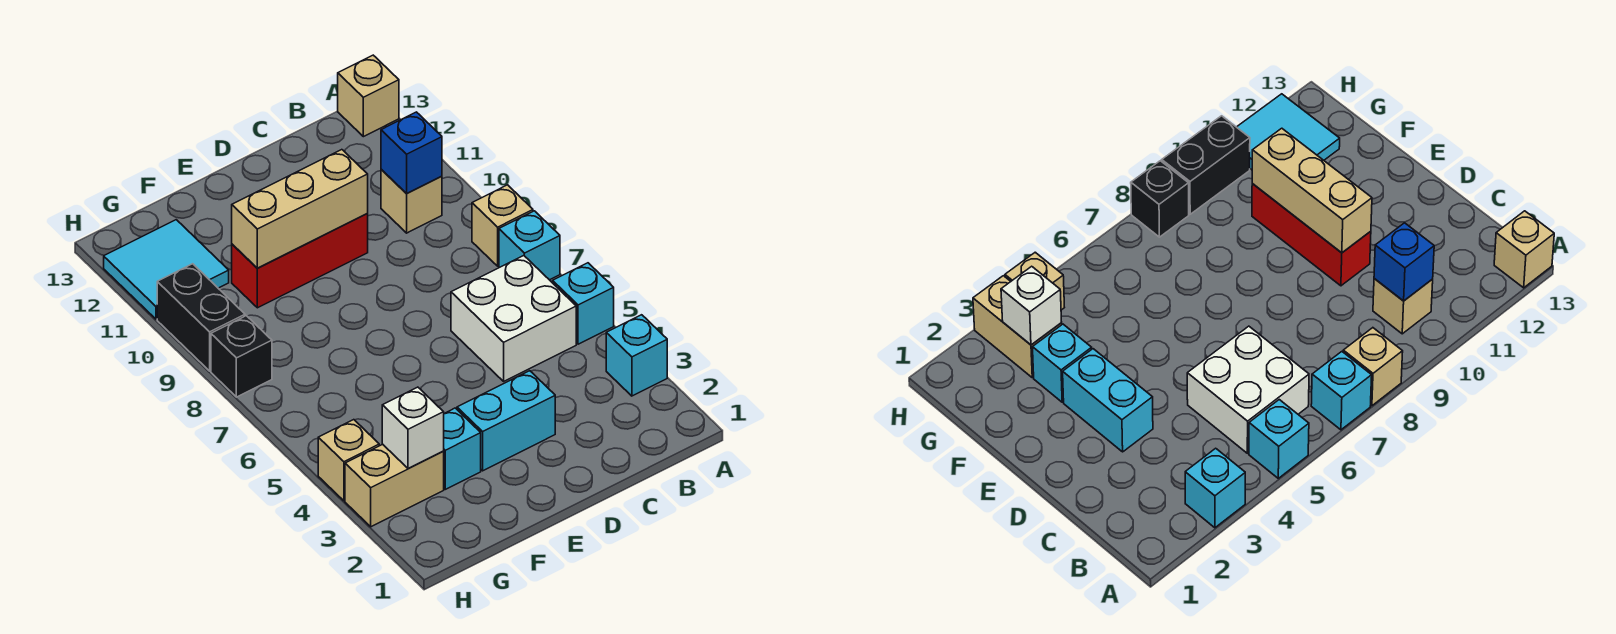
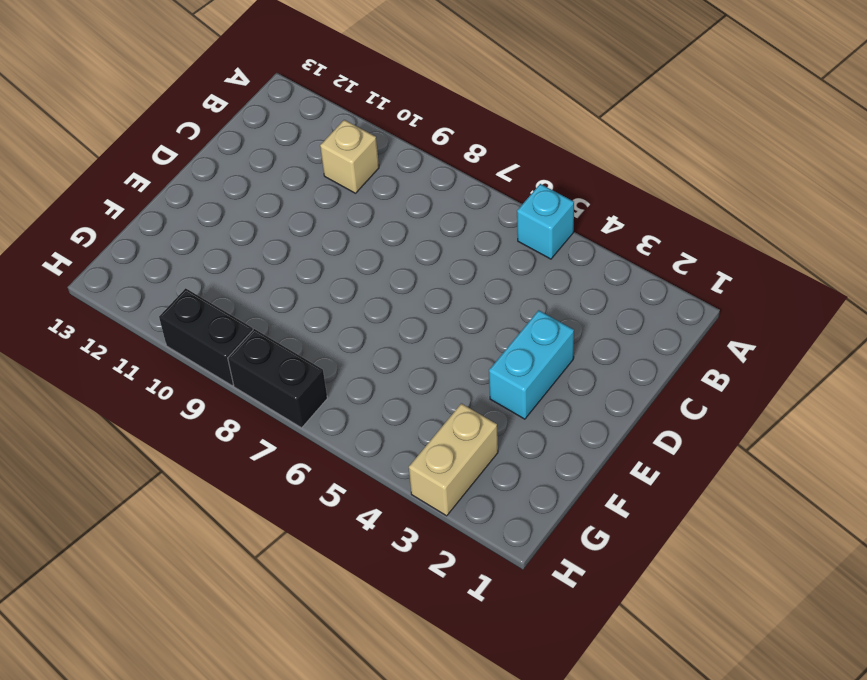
black brick H7:H8 level 1 -> black brick H8 level 1
none -> cyan brick A3 level 1
none -> cyan brick A7 level 1
none -> tan brick A8 level 1

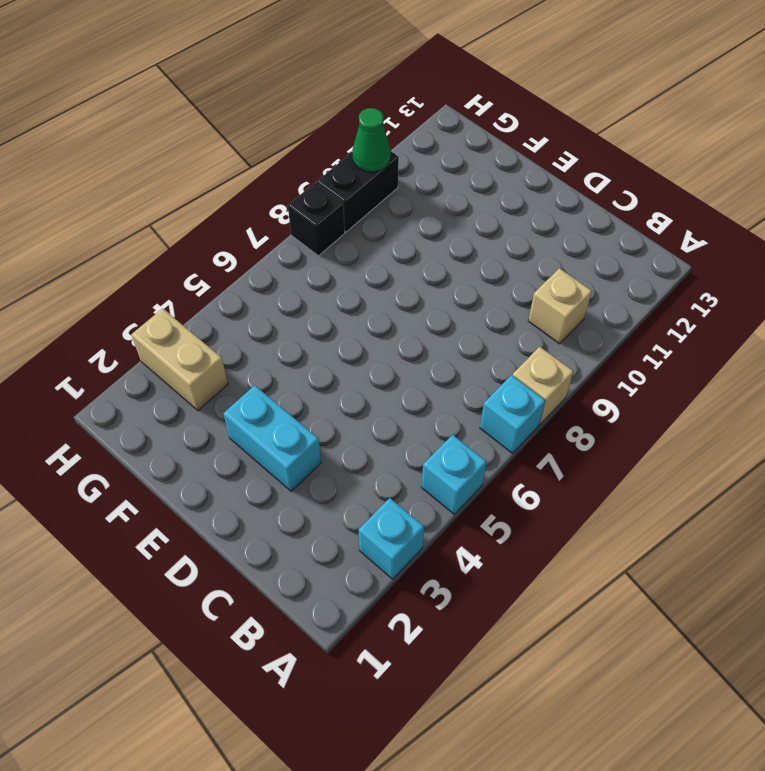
green cone H10 level 2 -> none
none -> tan brick A13 level 1
none -> white brick B5:C6 level 1
none -> red brick D10:F10 level 1

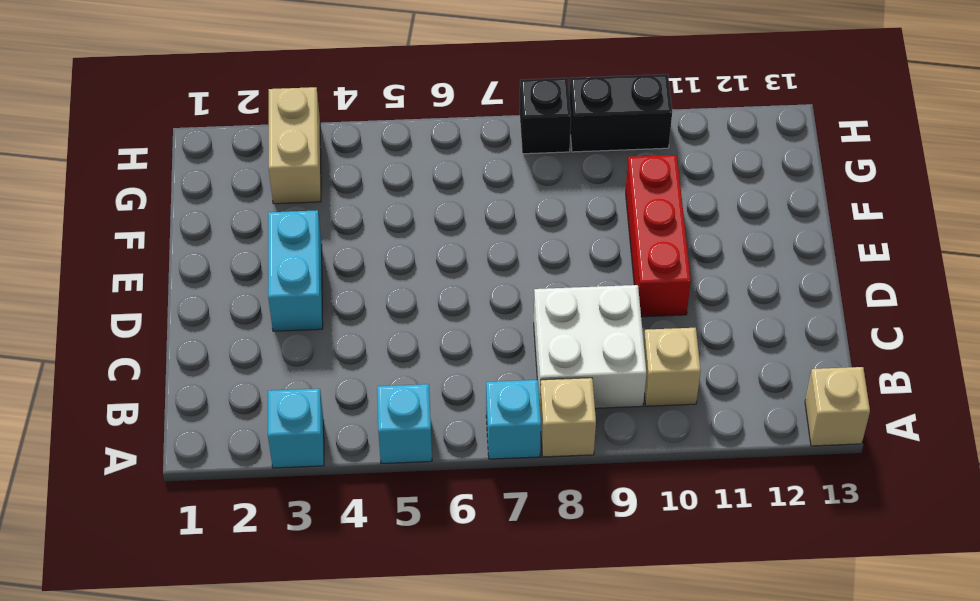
white brick B8:C9 level 1 -> white brick B5:C6 level 1
none -> cyan brick F3 level 1
none -> cyan tile G11:H12 level 1
none -> tan brick H4 level 1

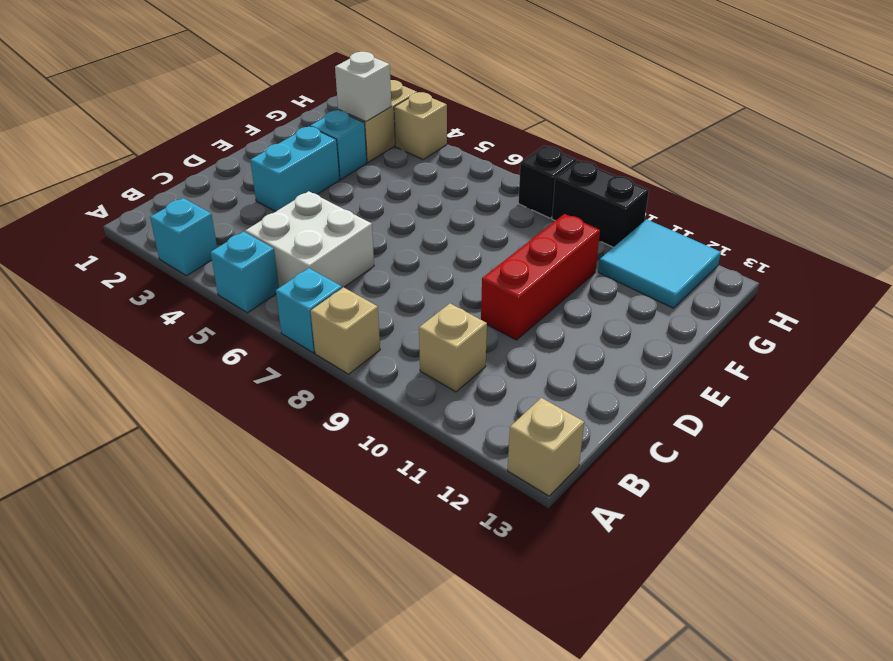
none -> blue brick B10 level 2
none -> tan brick D10:F10 level 2

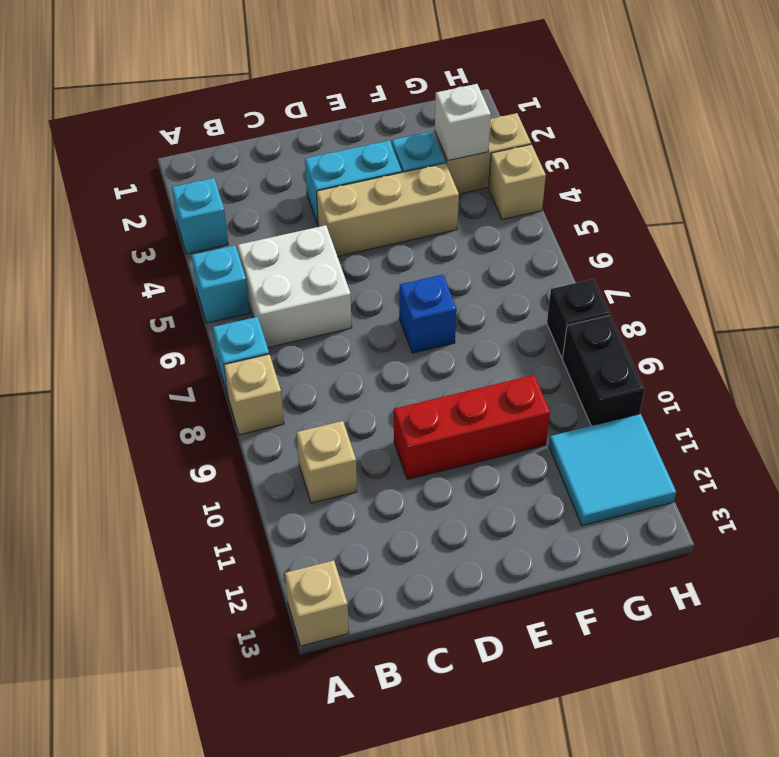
tan brick D4:F4 level 1 -> tan brick D10:F10 level 2
blue brick E7 level 1 -> blue brick B10 level 2

